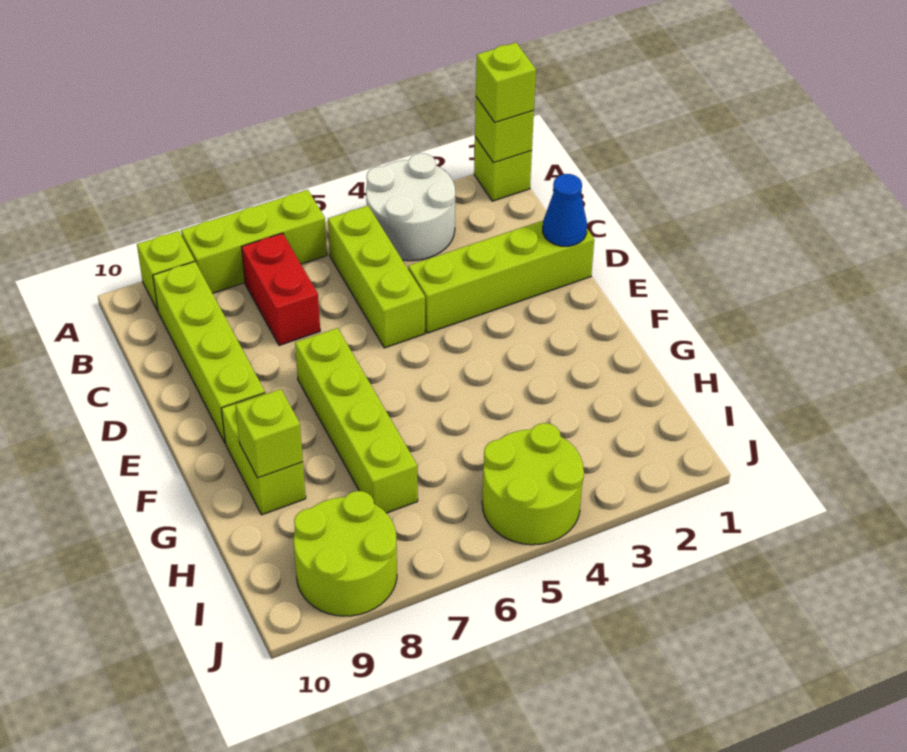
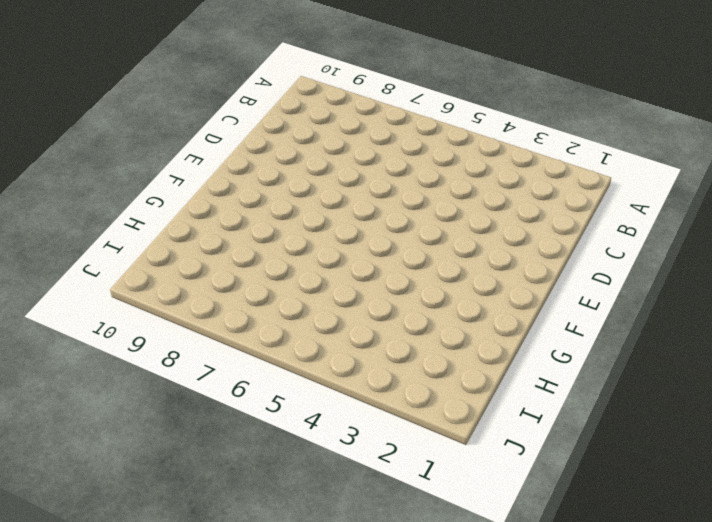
none -> lime brick A1 level 1
none -> white round brick A3:B4 level 1
none -> lime brick A6:A8 level 1

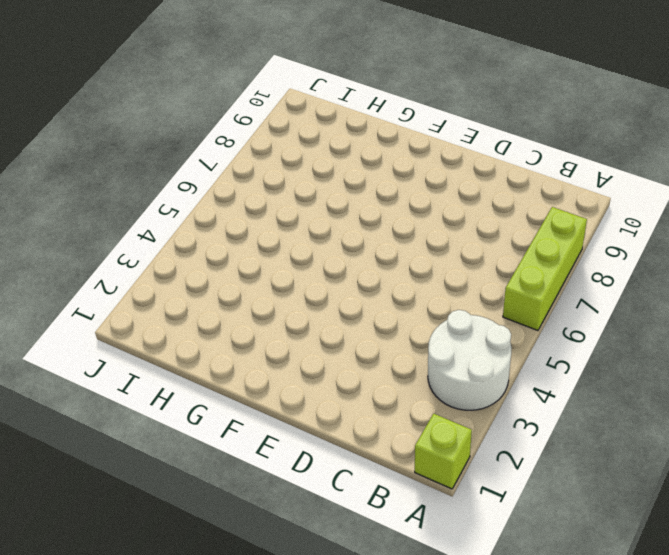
none -> lime brick A9 level 1
none -> lime brick B5:D5 level 1
none -> red brick B7:C7 level 1

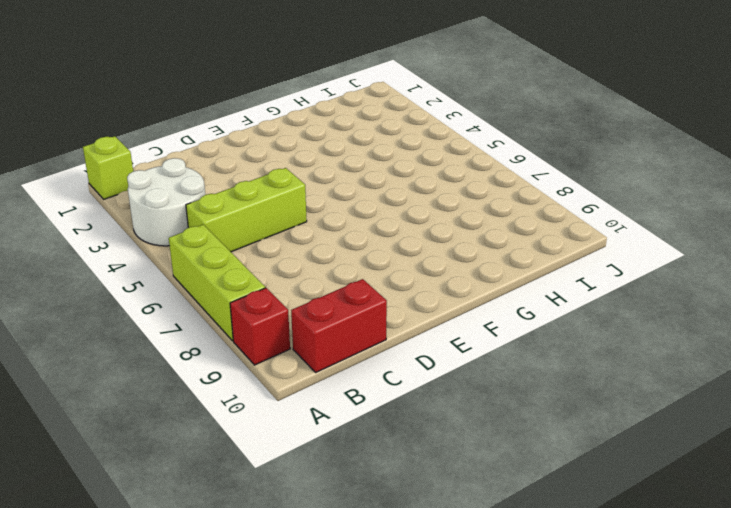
red brick A9 level 1 -> lime brick A9 level 1
red brick B10:C10 level 1 -> red brick B7:C7 level 1
none -> lime brick B9:E9 level 1
none -> lime brick D1:D4 level 1
none -> lime brick E7:H7 level 1

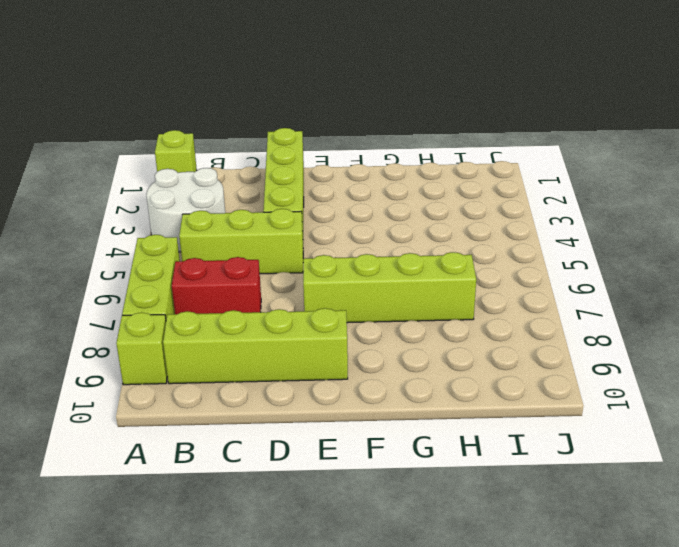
none -> lime brick F9:G9 level 1
none -> lime round brick I4:J5 level 1
none -> lime round brick I8:J9 level 1

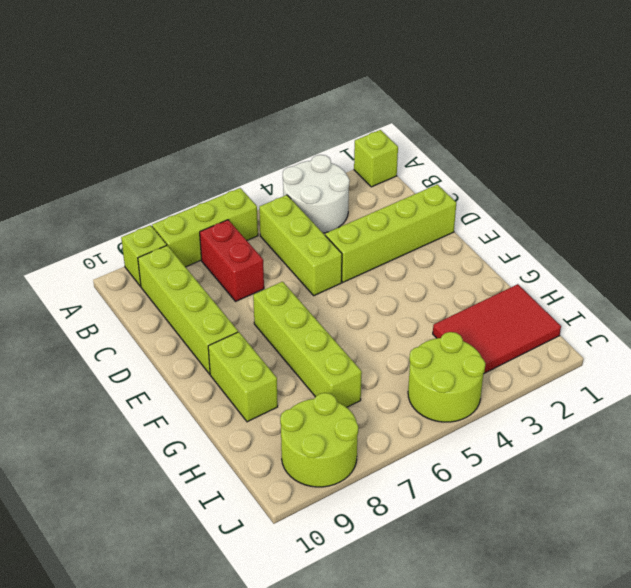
red tile H1:I3 level 1 -> none
none -> lime brick A1 level 2
none -> blue cone D1 level 2
none -> lime brick G9 level 2

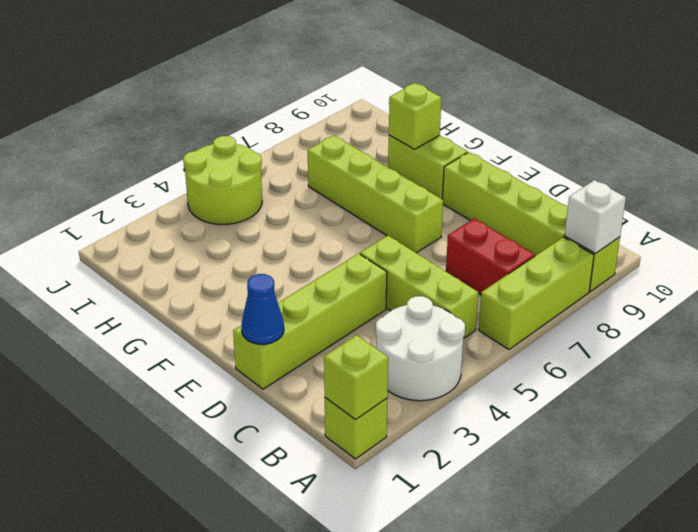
white brick A9 level 2 -> none
none -> lime round brick I8:J9 level 1
none -> lime brick A1 level 3

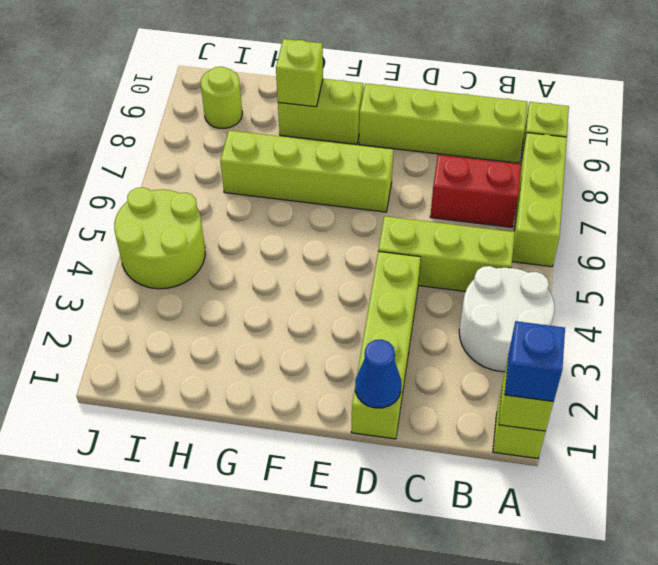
blue brick A1 level 3 -> lime brick A1 level 3
lime round brick I9 level 1 -> lime round brick I8:J9 level 1

